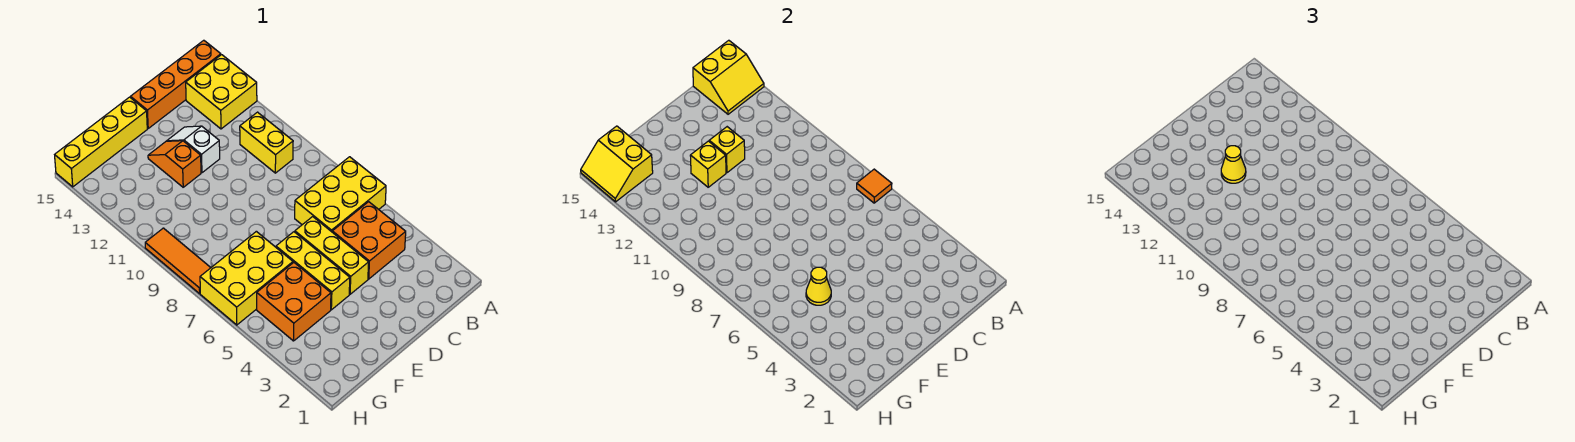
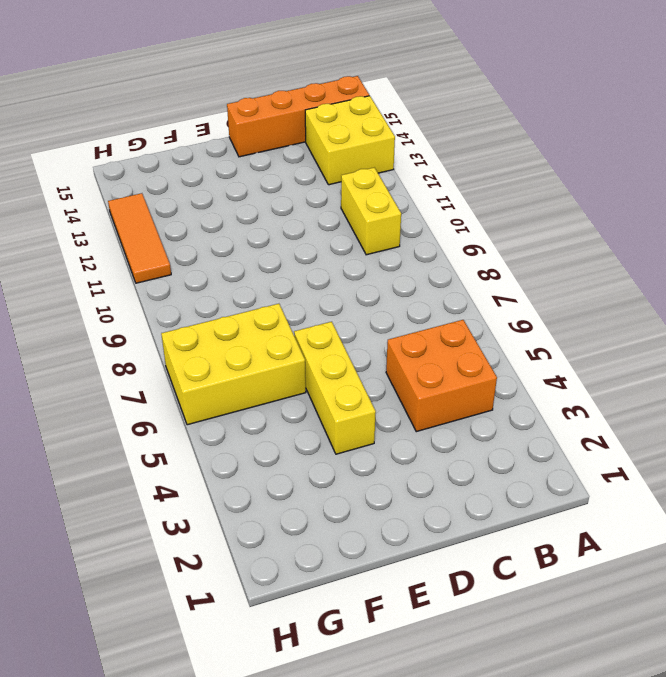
orange tile H11:H13 level 1 -> orange tile H8:H10 level 1
none -> yellow brick A6:C7 level 1
none -> yellow brick D4:D6 level 1
none -> white slope D12:D13 level 1 top 12

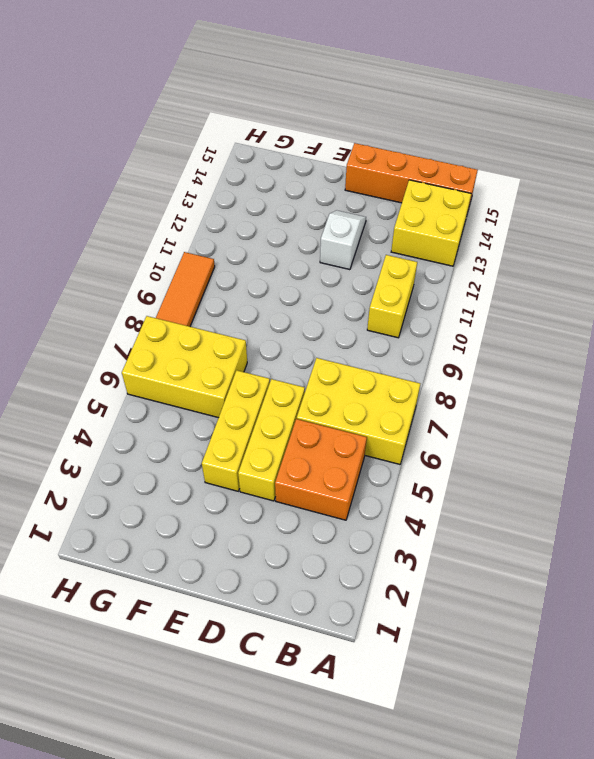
none -> orange slope E12:E13 level 1 top 12
none -> yellow brick E15:H15 level 1
none -> orange brick F4:G5 level 1

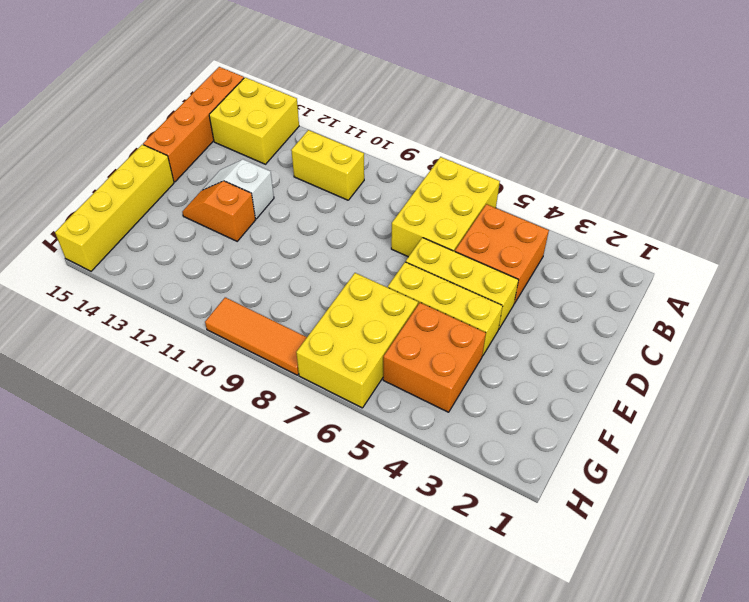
none -> orange tile A7 level 2
none -> yellow slope A14:B15 level 2 top 15
none -> yellow brick D12 level 2

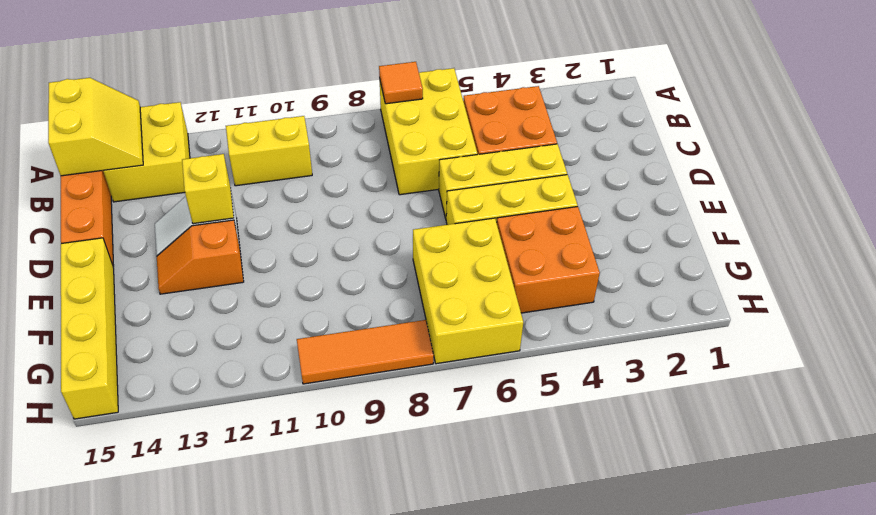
none -> yellow brick E12 level 2
none -> yellow cone F5 level 2
none -> yellow slope G14:H15 level 2 top G

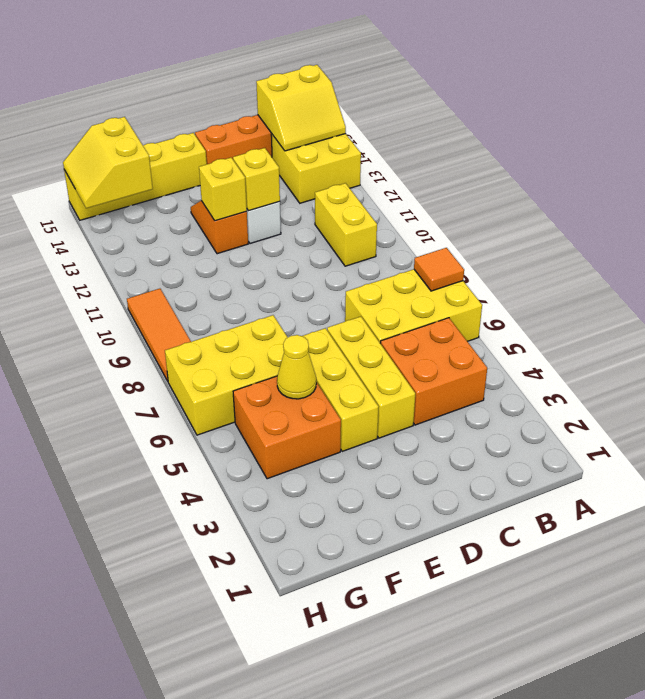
none -> yellow cone E12 level 3

